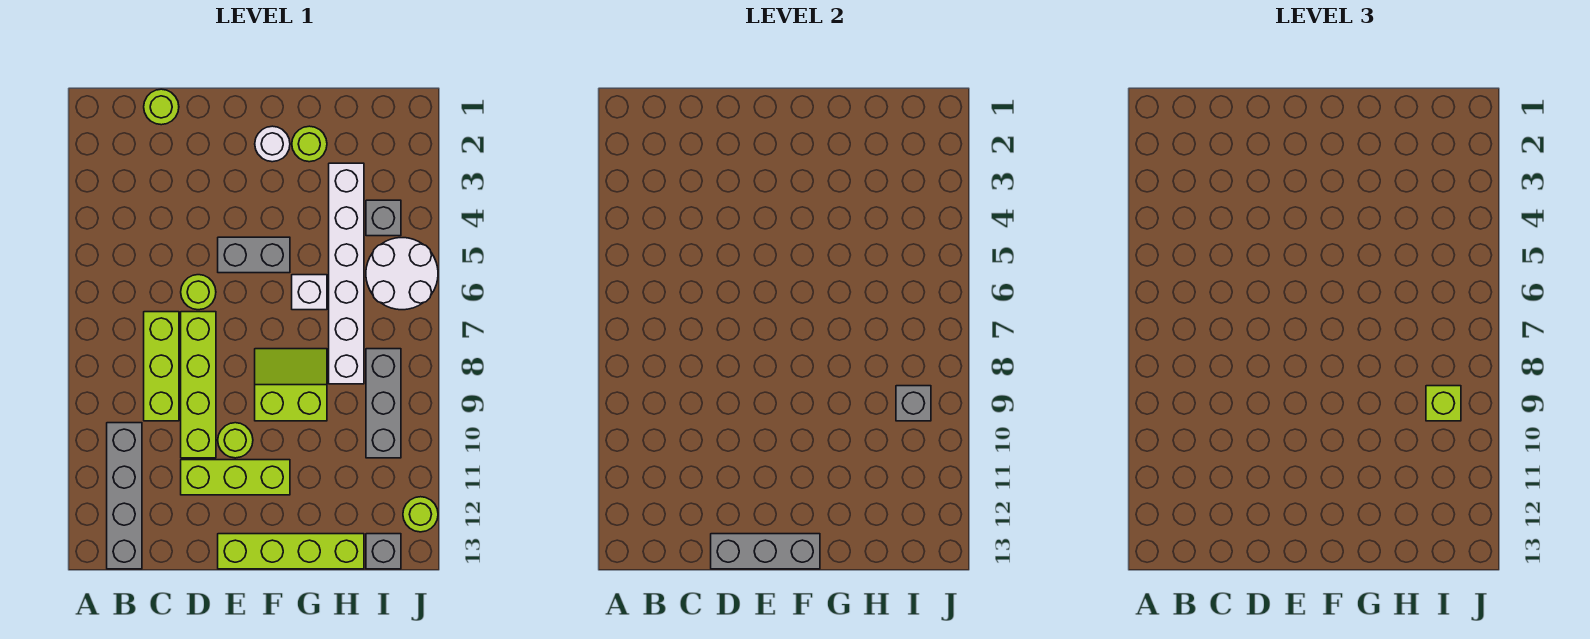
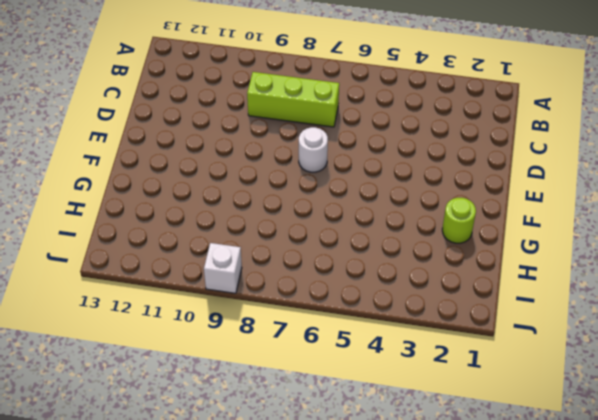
white round brick E7 level 1 -> white round brick F2 level 1
white brick J9 level 1 -> white brick G6 level 1
none -> grey brick B10:B13 level 1
none -> lime round brick C1 level 1
none -> lime round brick D6 level 1

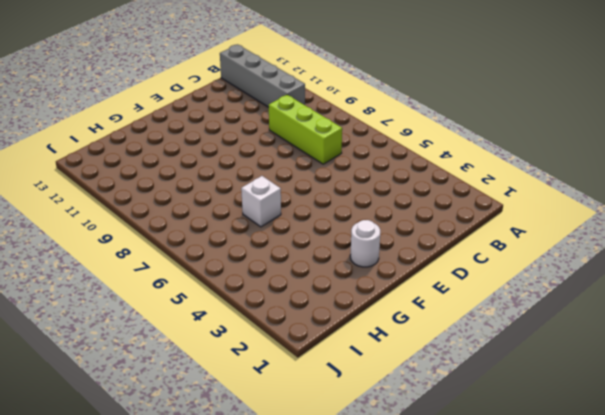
none -> lime round brick C1 level 1
none -> lime round brick D6 level 1
none -> lime brick D7:D10 level 1

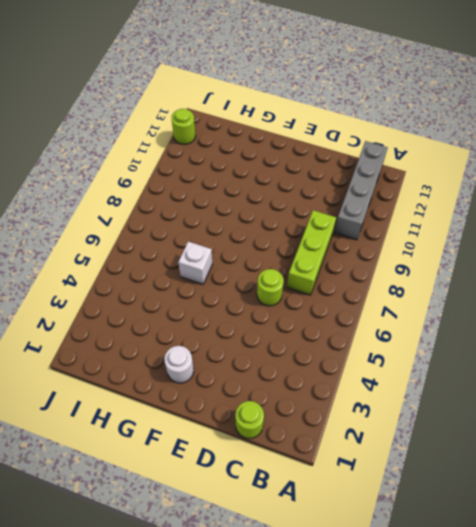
none -> lime brick D7:D10 level 1
none -> lime brick D11:F11 level 1
none -> grey brick E5:F5 level 1

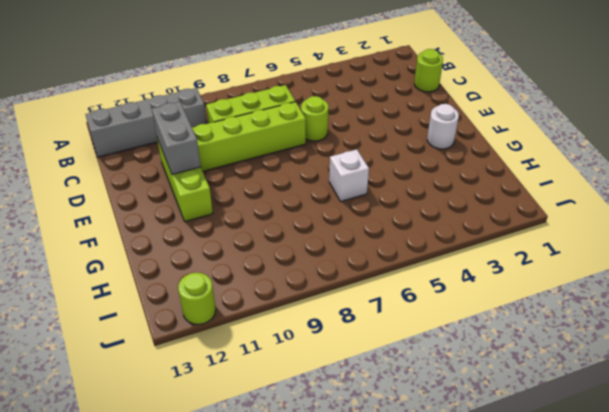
grey brick D11:E11 level 2 -> grey brick E5:F5 level 1
none -> lime round brick E10 level 1
none -> lime brick E13:H13 level 1
none -> lime slope F8:G9 level 1 top 9

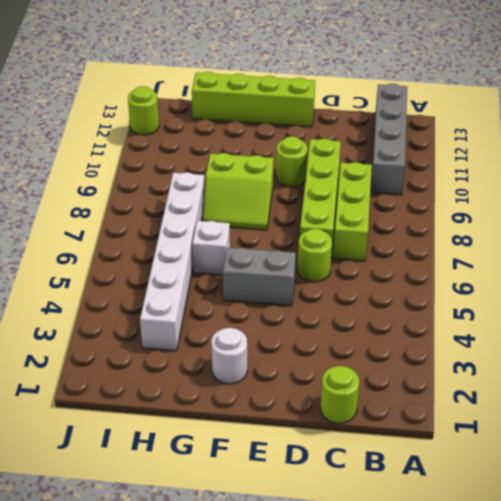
none -> lime brick D11:F11 level 1
none -> lime round brick G2 level 1
none -> grey brick I4 level 1

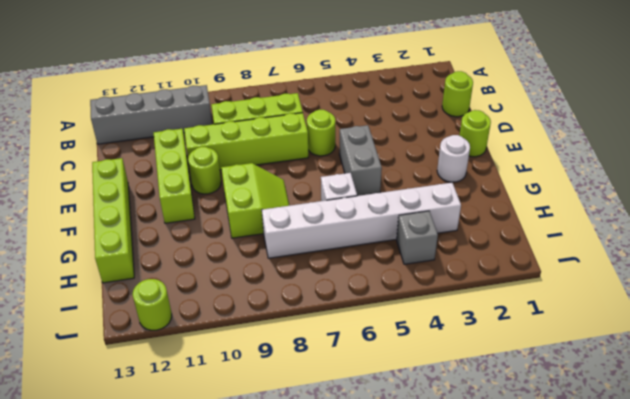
lime round brick E1 level 1 -> lime round brick G2 level 1
none -> white round brick I5:J6 level 1
none -> grey brick I8:I10 level 1
none -> grey brick I13 level 1

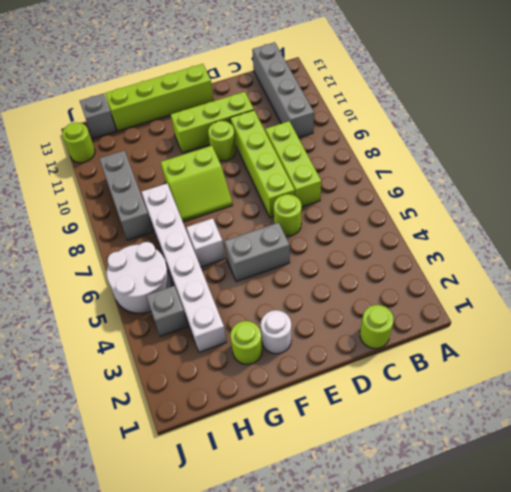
none -> grey brick D13:F13 level 2
none -> grey brick I9 level 2
none -> lime brick I9 level 3

